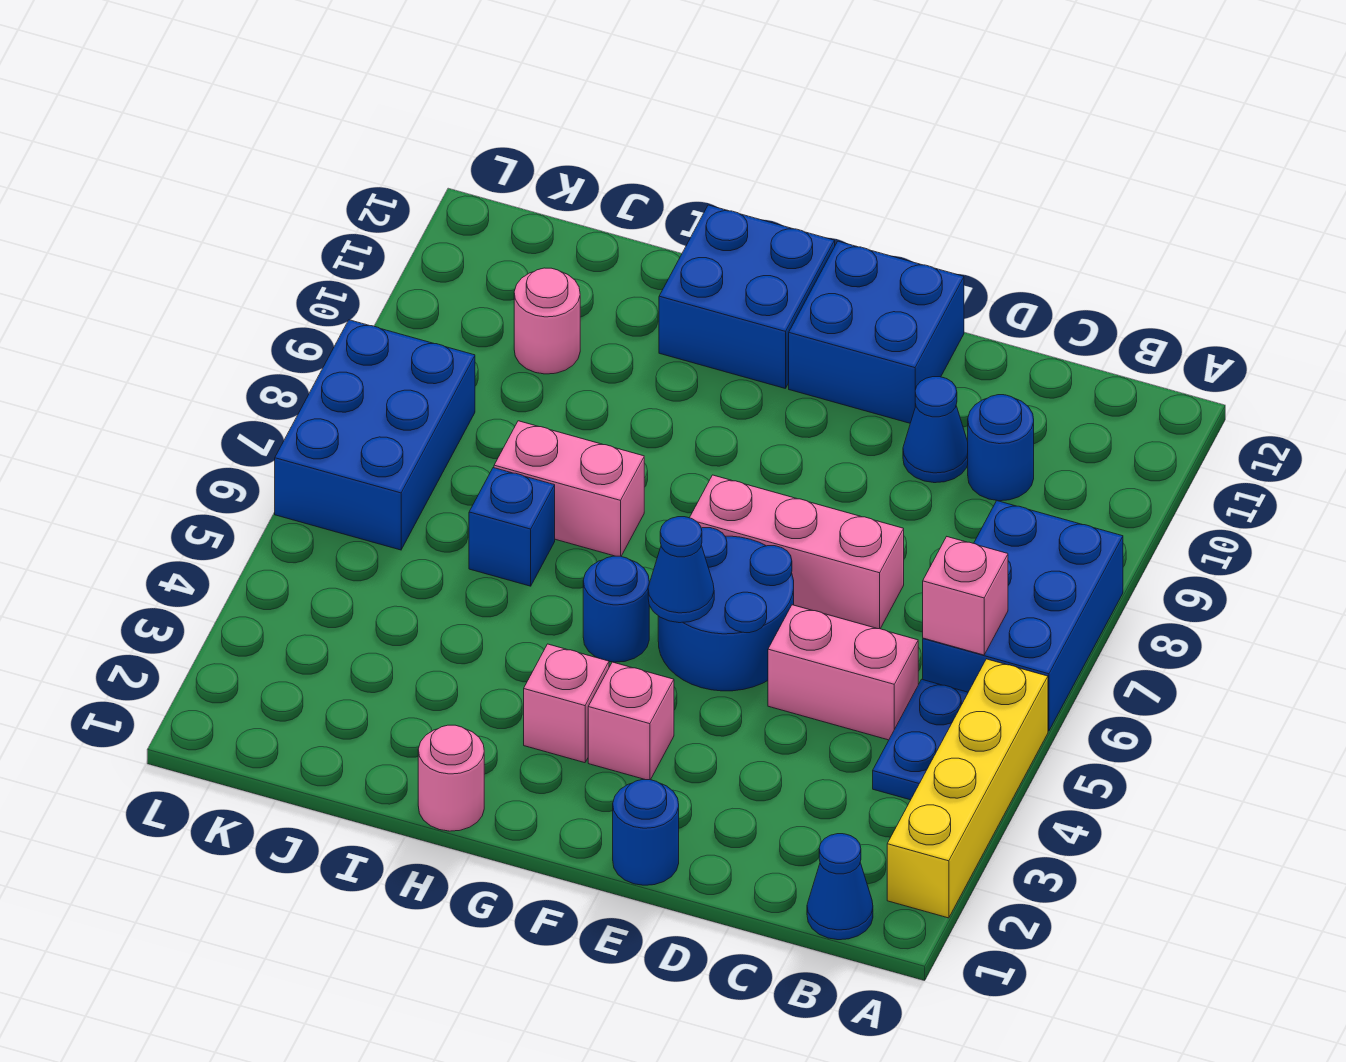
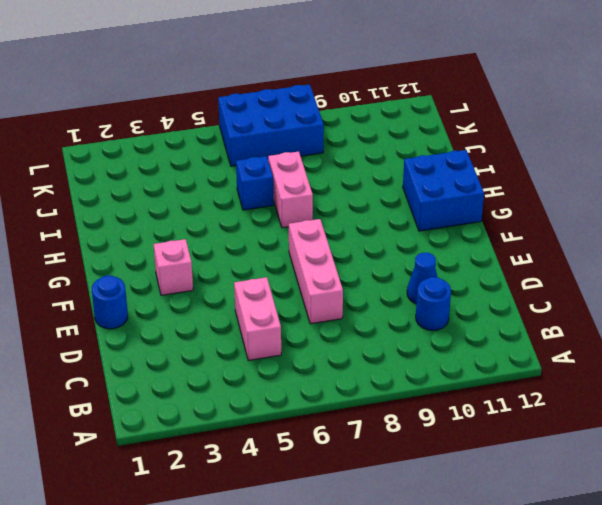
none -> yellow brick A2:A5 level 1
none -> blue brick A6:B8 level 1
none -> blue cone B1 level 1

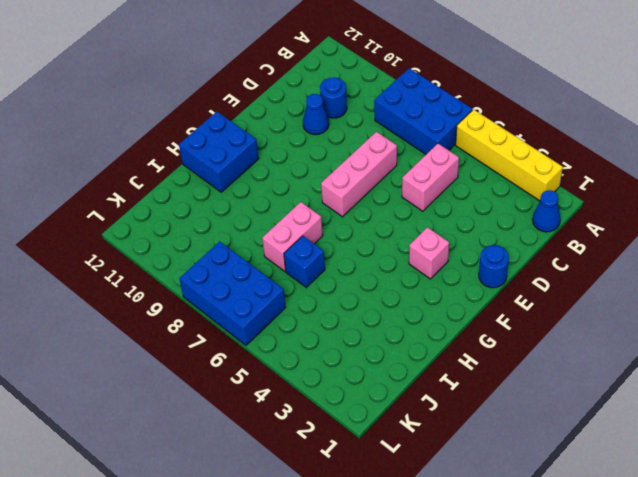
none -> blue plate B4:B5 level 1
none -> blue round brick E5:F6 level 1
none -> blue brick E11:F12 level 1

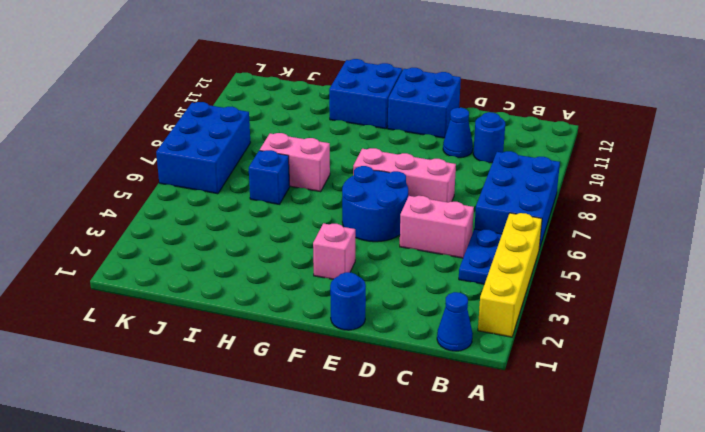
none -> pink brick G3 level 1
none -> blue round brick G5 level 1
none -> pink round brick H1 level 1

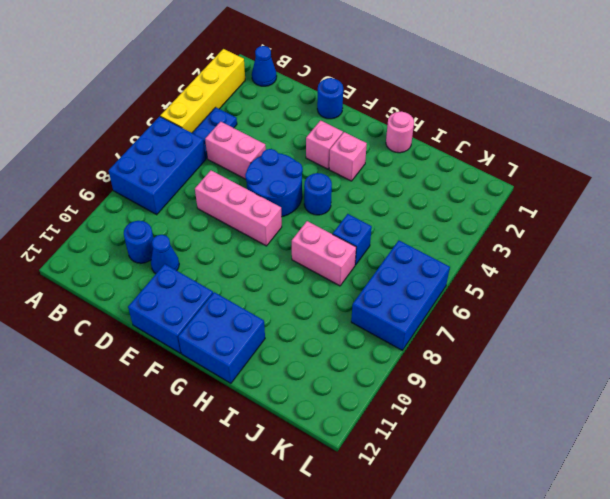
none -> pink round brick J10 level 1
none -> pink brick B6 level 2
none -> blue cone F5 level 2

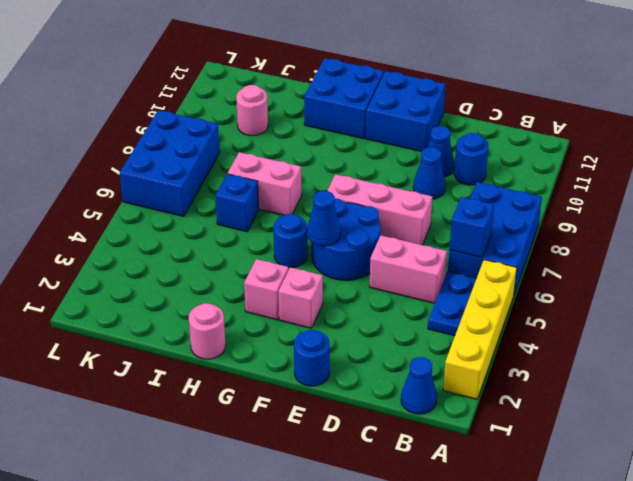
blue brick B6 level 2 -> pink brick B6 level 2
blue cone D9 level 1 -> none

